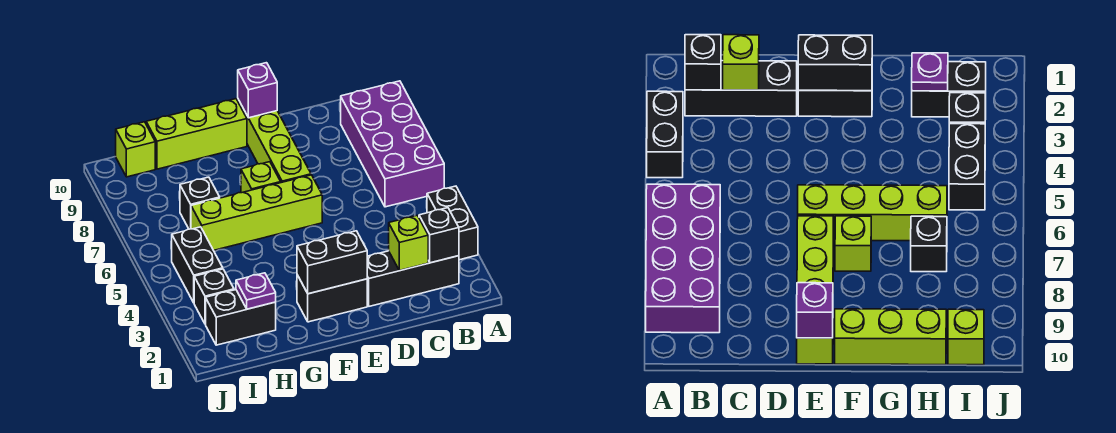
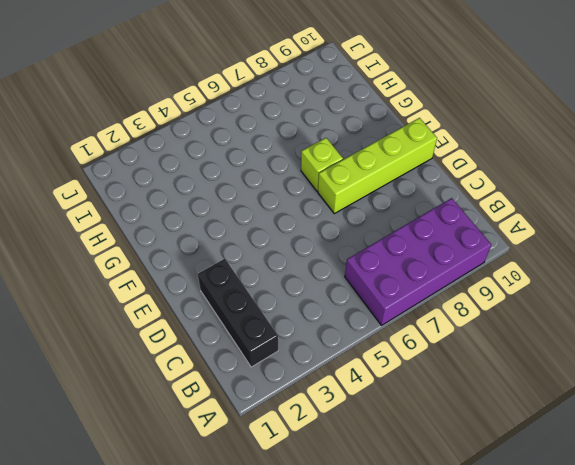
none -> black brick A3:A4 level 1
none -> black brick E2:F2 level 1
none -> lime brick E6:H6 level 1

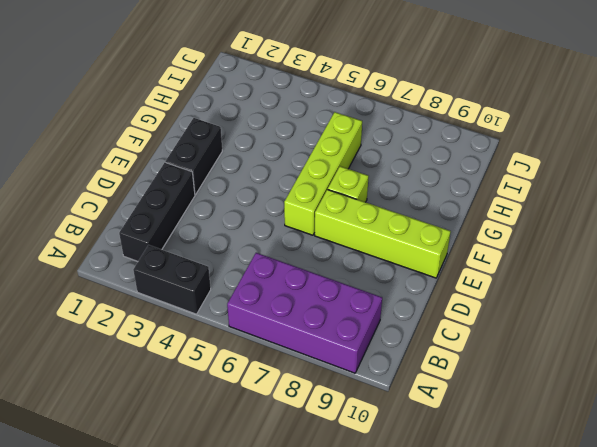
none -> lime brick F10:H10 level 1
none -> black brick H2:I2 level 1
none -> black brick H7 level 1

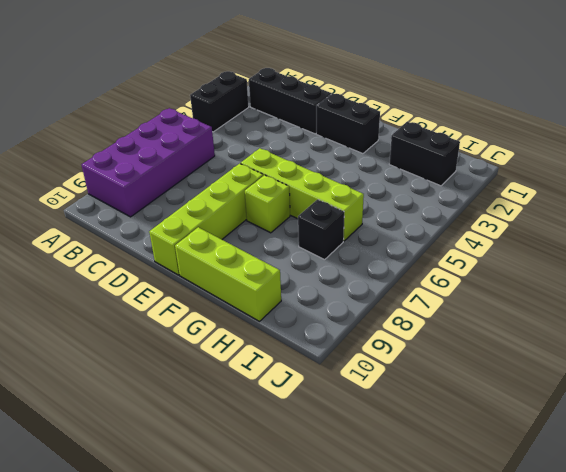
none -> black brick I3 level 1
none -> black brick I4:I5 level 1
none -> lime brick I10 level 1

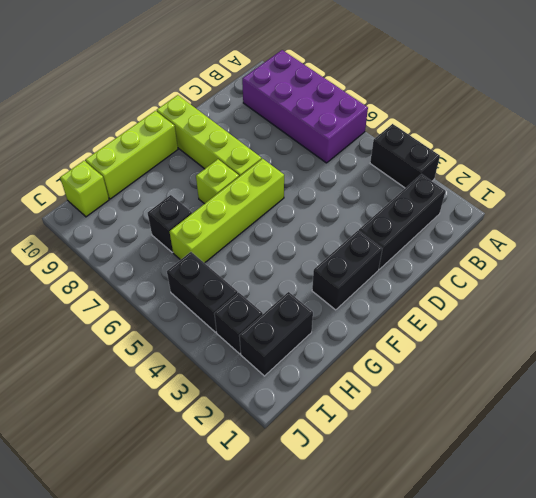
none -> black brick B2 level 2
none -> lime brick C2 level 2
none -> black brick E2:F2 level 2

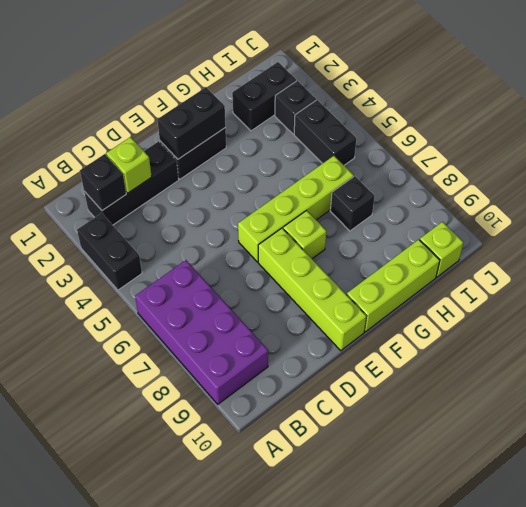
none -> purple brick E10 level 2
none -> purple plate H2 level 2

